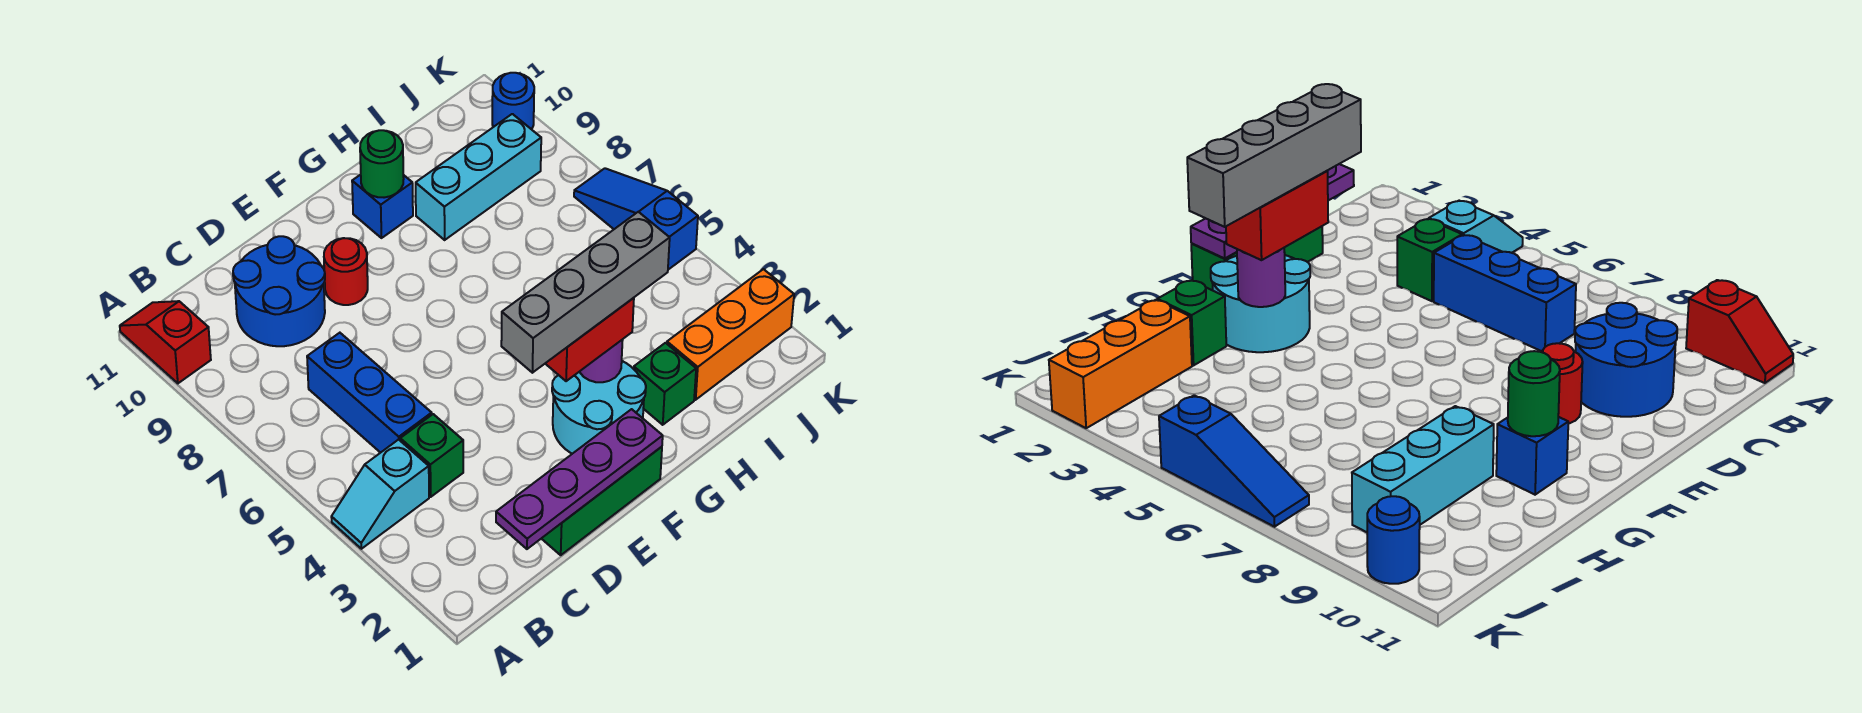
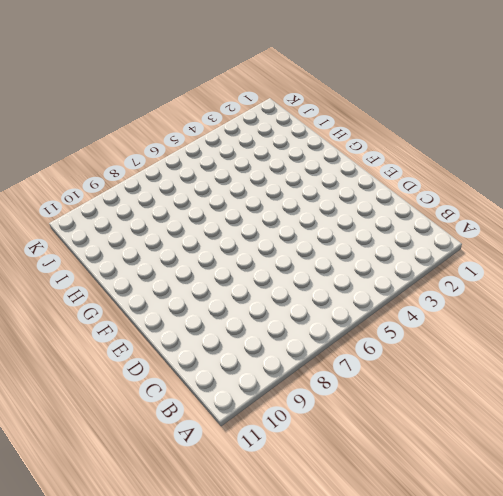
none -> cyan slope A4:B4 level 1 top B
none -> red slope A10:A11 level 1 top 10
none -> green brick C4 level 1

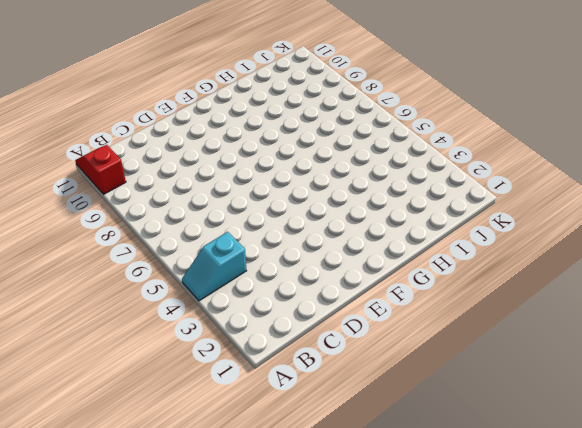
none -> green brick C4 level 1
none -> blue brick C5:C7 level 1
none -> blue round brick C9:D10 level 1

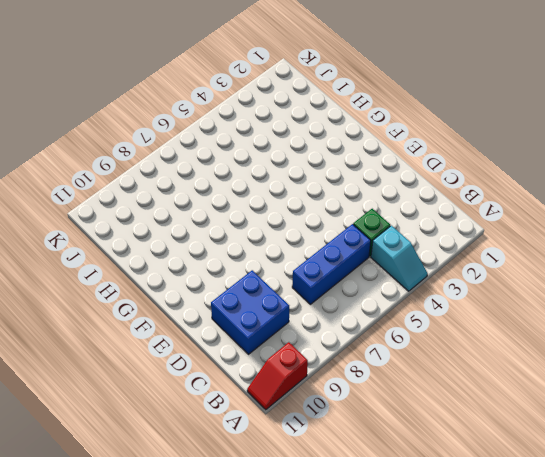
blue brick C9:D10 level 1 -> blue round brick C9:D10 level 1
none -> green brick D1:F1 level 1
none -> red round brick E9 level 1
none -> cyan round brick F2:G3 level 1

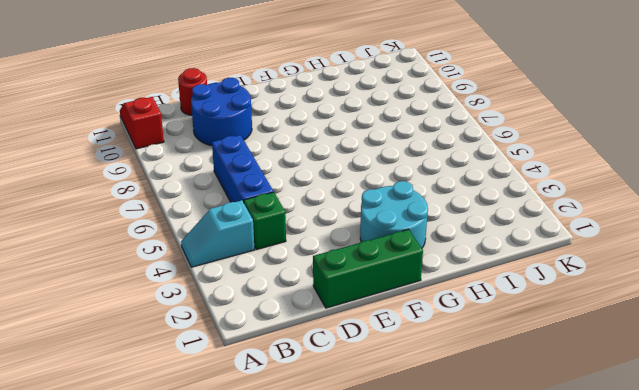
red round brick C11 level 1 -> red round brick E9 level 1
none -> blue brick G10 level 1
none -> green brick H2 level 1
none -> cyan brick H9:J9 level 1

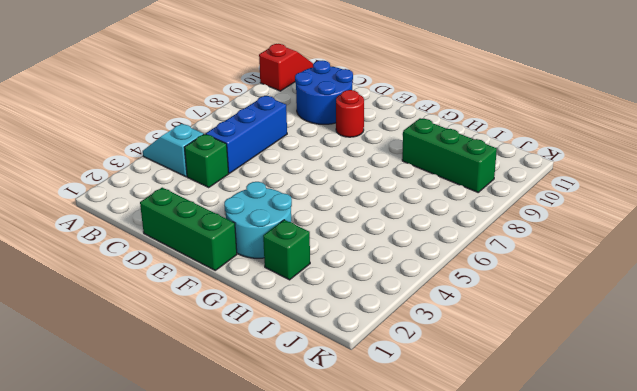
green brick H9:J9 level 1 -> cyan brick H9:J9 level 1
none -> blue brick G10 level 1
none -> orange brick I2:K2 level 1
none -> blue slope K5:K7 level 1 top 5

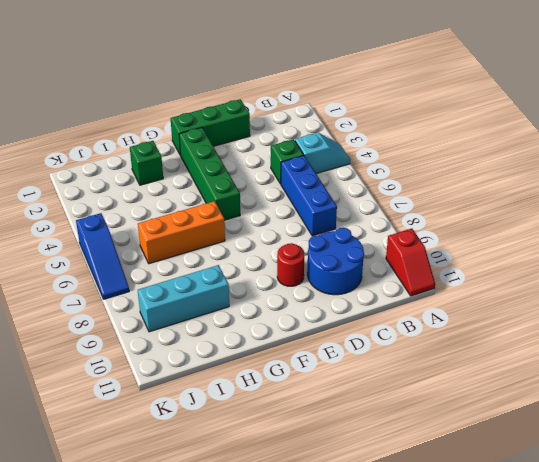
green brick F2:F5 level 1 -> cyan round brick F2:G3 level 1
orange brick G6:I6 level 1 -> orange brick I2:K2 level 1
none -> blue brick G10 level 1
none -> blue round brick K10 level 1
none -> purple plate C1:F1 level 2

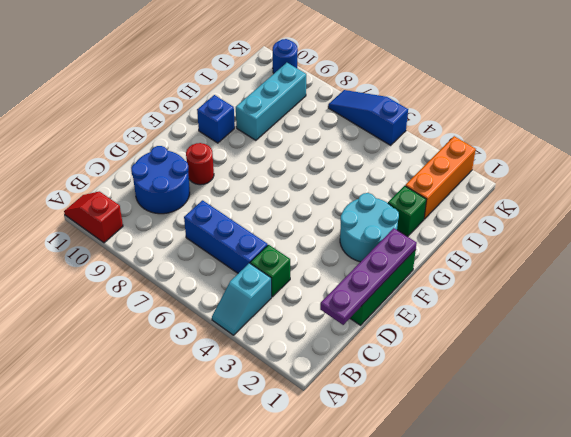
none -> purple round brick G3 level 2
none -> green round brick G10 level 2
none -> red brick F3:G3 level 3

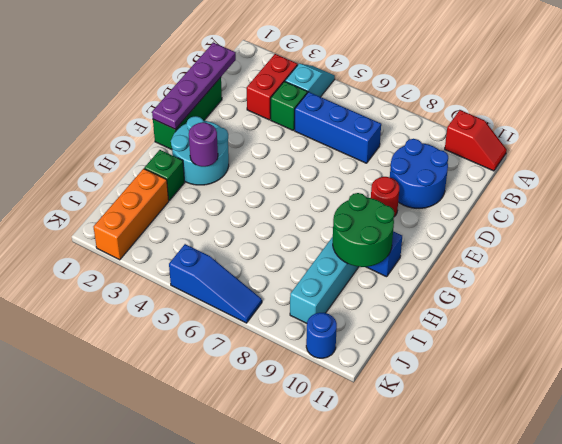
red brick B3:C3 level 1 -> red brick F3:G3 level 3
green round brick G9:H10 level 2 -> green round brick G10 level 2
none -> grey brick E3:H3 level 4

